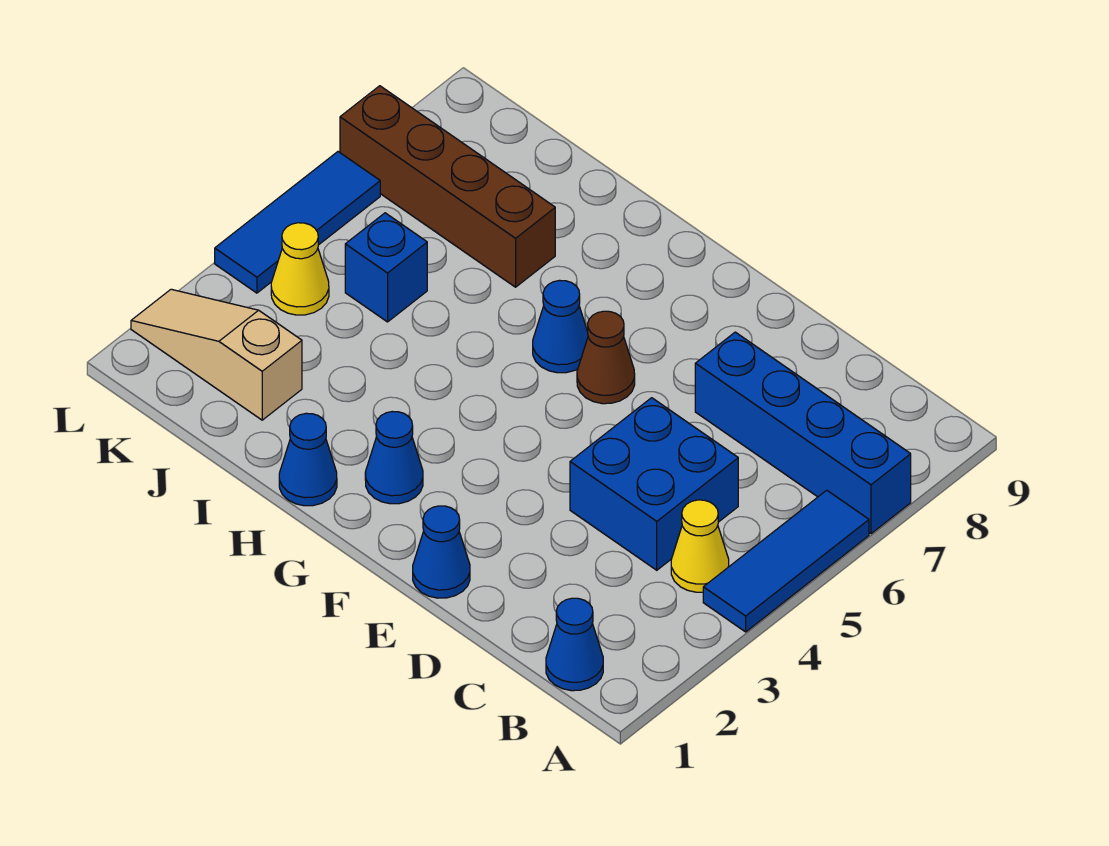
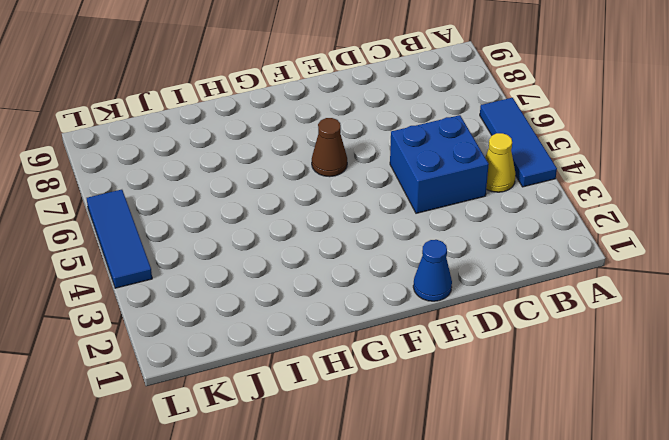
none -> blue brick A7:D7 level 1
none -> blue cone B1 level 1
none -> blue cone G2 level 1

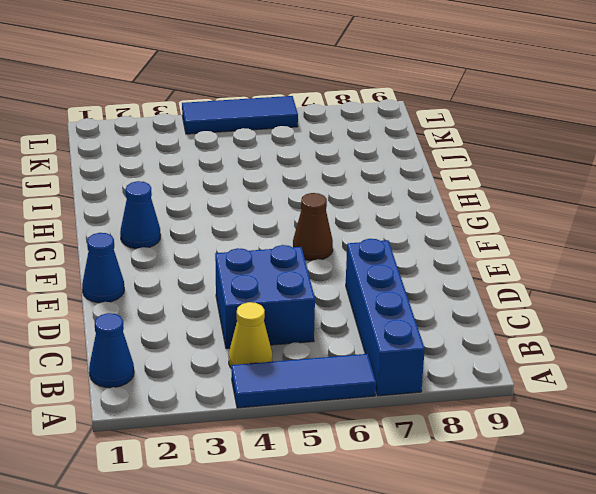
none -> blue cone G6 level 1
none -> blue cone H1 level 1
none -> brown brick I7:L7 level 1

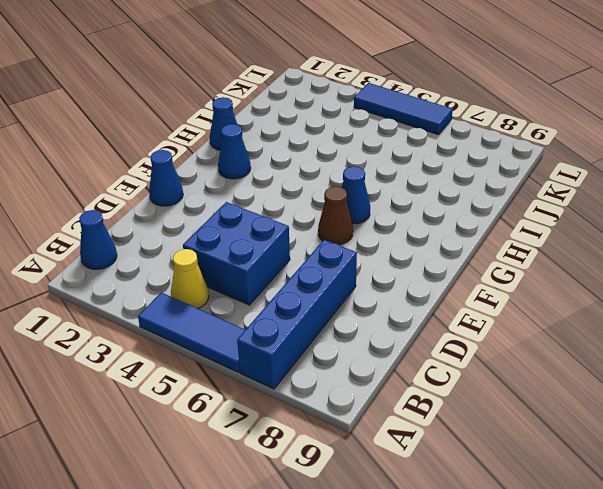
none -> brown brick I7:L7 level 1
none -> tan slope J2:L2 level 1 top J
none -> blue brick J5 level 1

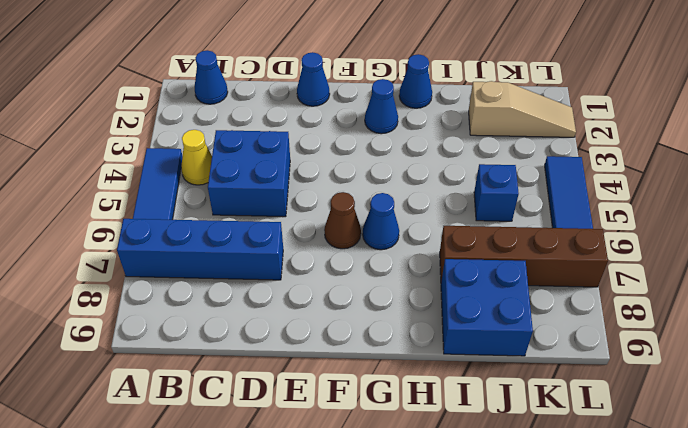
blue brick I8:J9 level 1 -> none
none -> yellow cone K4 level 1

